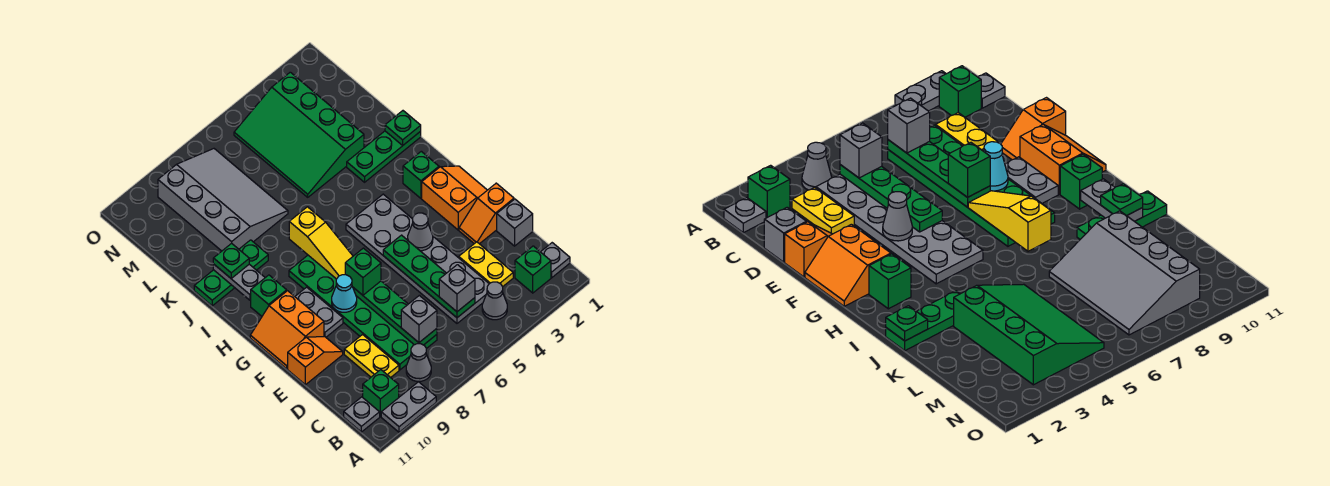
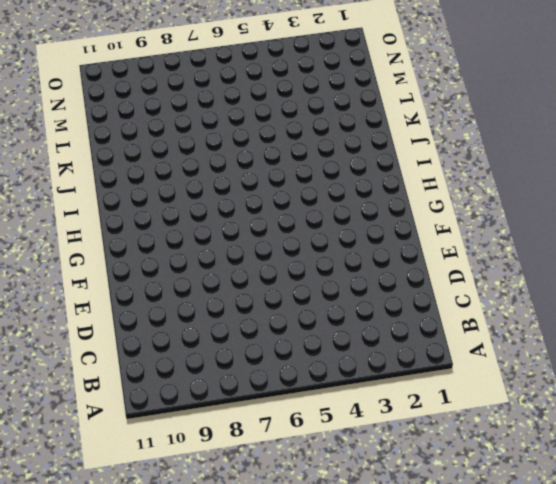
none -> grey plate A9:A10 level 1
none -> grey plate B1 level 1
none -> green brick B2 level 1
none -> grey cone B4 level 1

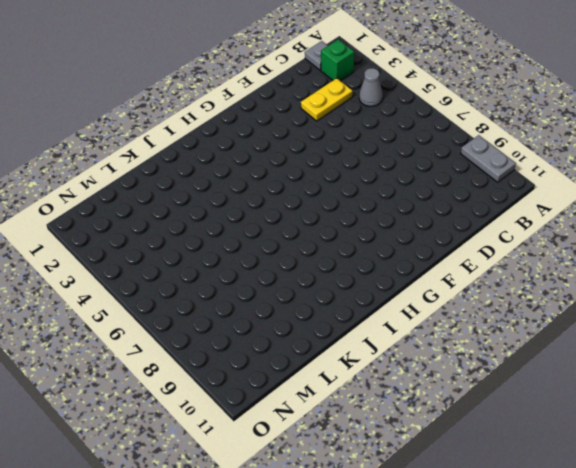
none -> grey cone B8 level 1
none -> green brick B10 level 1
none -> grey plate B11 level 1
none -> grey plate C4:H5 level 1

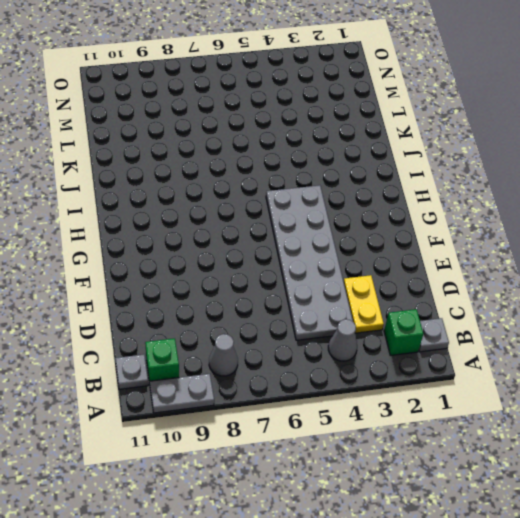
none -> green plate C7:H8 level 1
none -> yellow plate C9:D9 level 1
none -> grey brick D1 level 1
none -> orange slope E1:E2 level 1 top 1

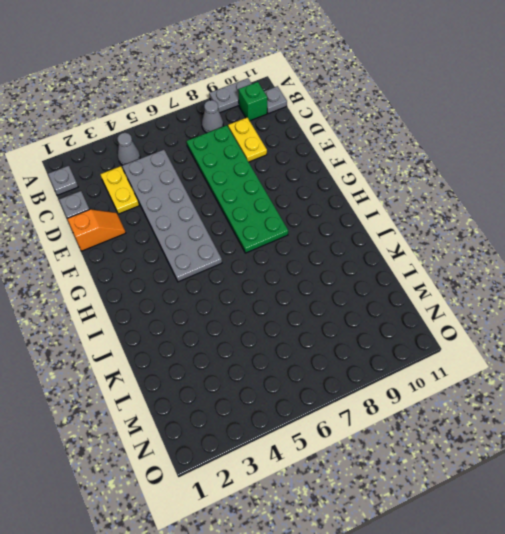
none -> green brick B2 level 1
none -> orange slope E10:E11 level 1 top 11
none -> orange slope F1:G2 level 1 top 2
none -> grey plate F9:G9 level 1

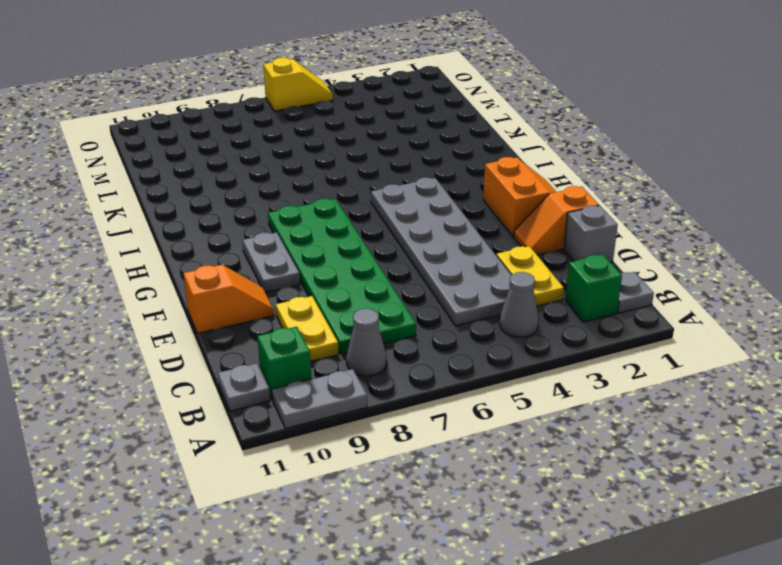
yellow slope O5:O6 level 1 top 6 -> none
none -> orange slope F10:G11 level 1 top 10
none -> green brick H2 level 1
none -> green brick H10 level 1
none -> green plate J1:J3 level 1

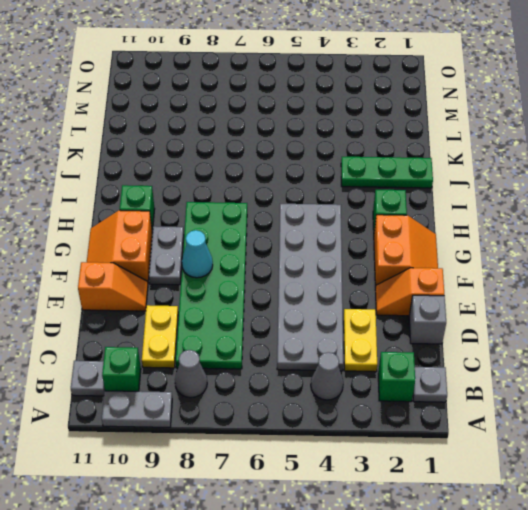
none -> green plate J9:J11 level 1
none -> green slope K3:N5 level 1 top 3
none -> grey slope K7:N9 level 1 top 9
none -> green plate C5:F5 level 2

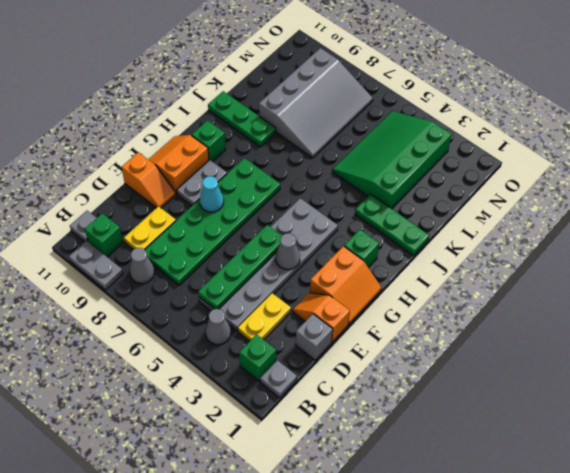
none -> green plate C7:F7 level 2
none -> yellow slope G7:I7 level 2 top I
none -> grey plate I10:J10 level 2
none -> green plate J1 level 2

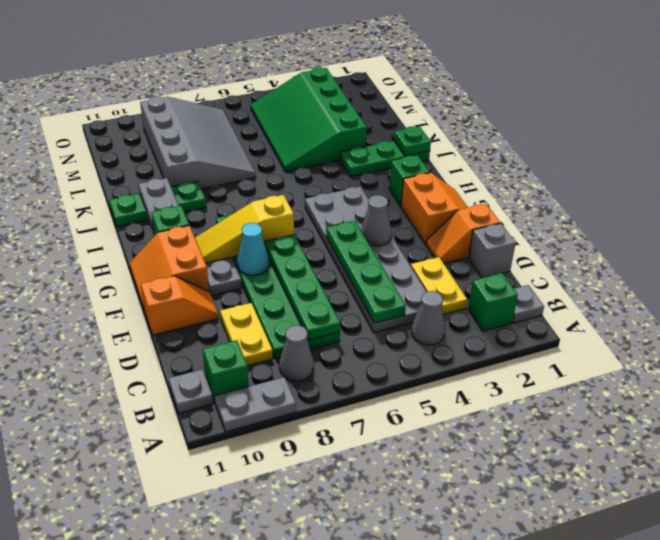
yellow slope G7:G9 level 2 top 7 -> yellow slope G7:I7 level 2 top I
none -> grey brick C5 level 3
none -> grey brick C7 level 3
none -> green brick F7 level 3
none -> green plate J10 level 3

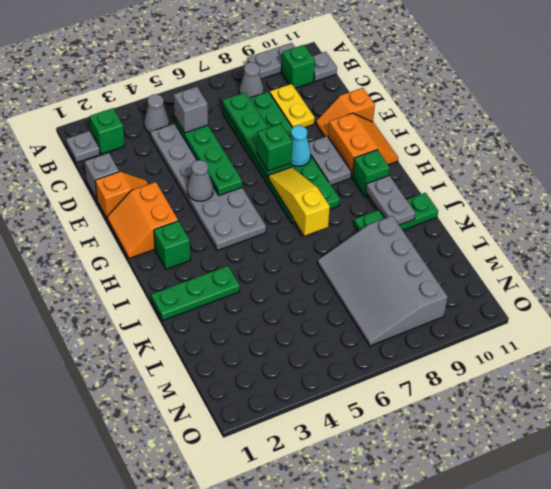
none -> yellow plate C3:D3 level 1
none -> green slope K3:N5 level 1 top 3
none -> green plate J1 level 2
none -> grey brick C7 level 3

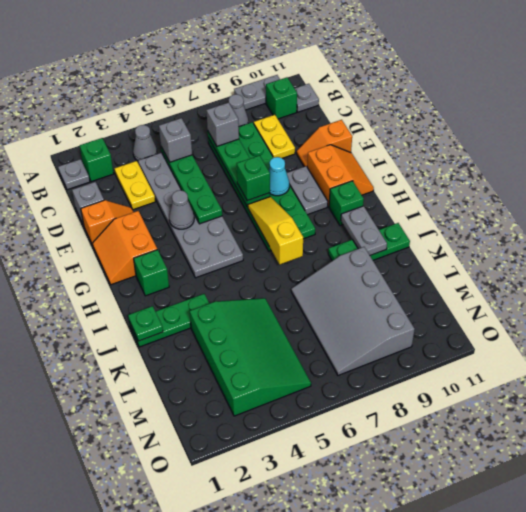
none -> green plate J10 level 3

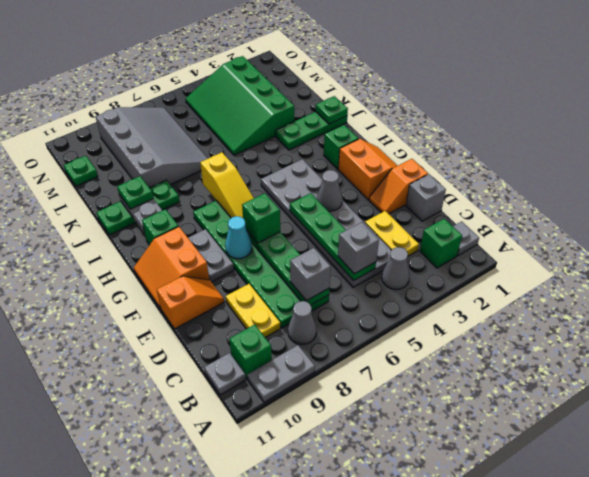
green plate M11 level 1 -> none

